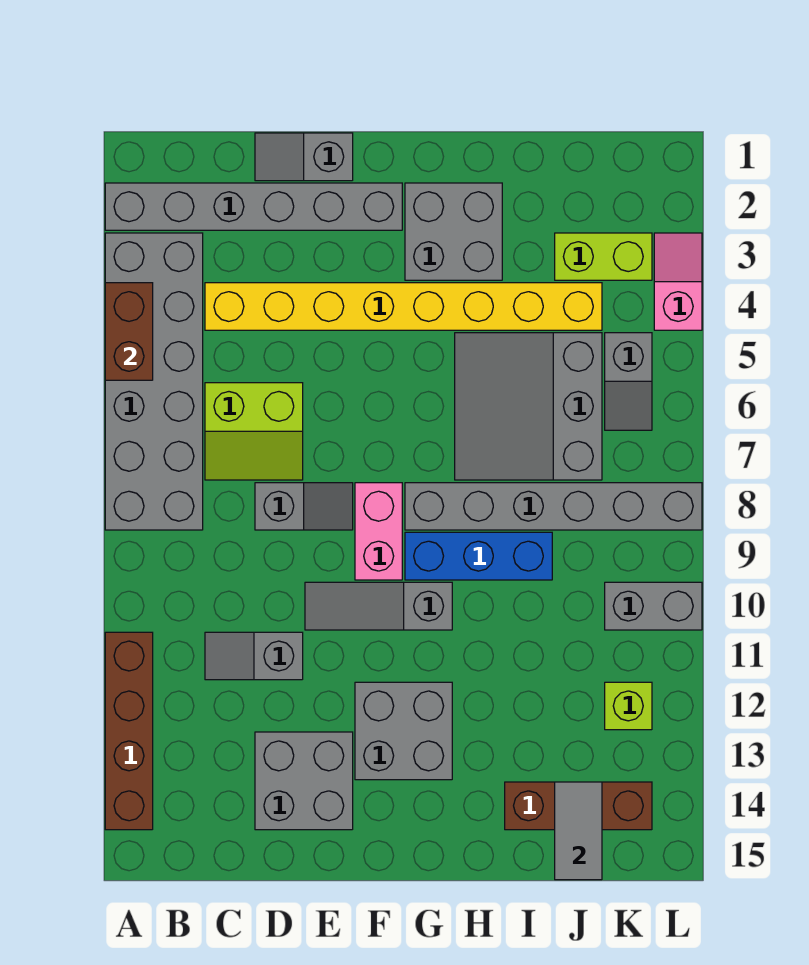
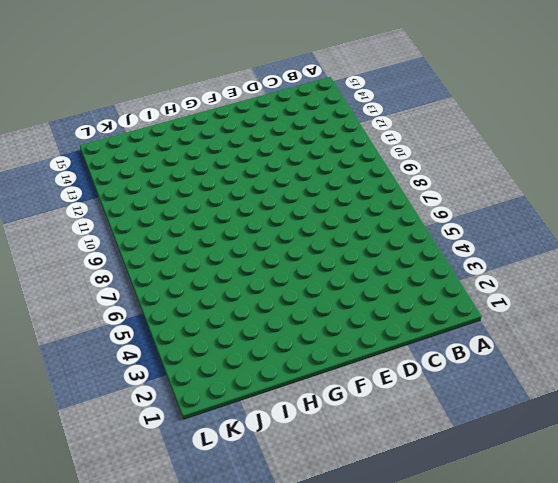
none -> grey brick A2:F2 level 1
none -> grey brick A3:B8 level 1
none -> brown brick A11:A14 level 1

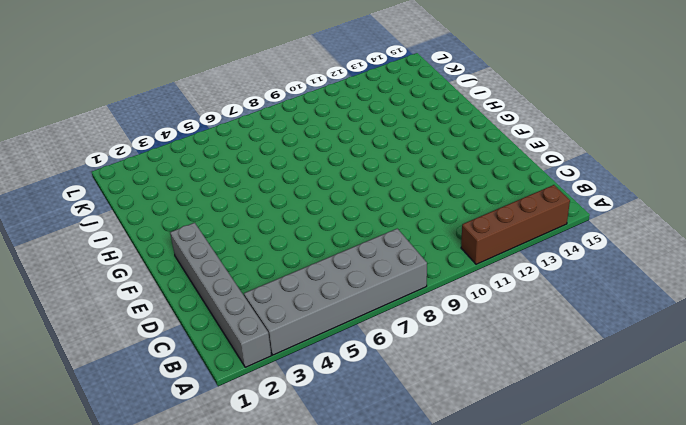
none -> yellow brick C4:J4 level 1
none -> lime slope C6:D7 level 1 top 6
none -> grey slope C11:D11 level 1 top D

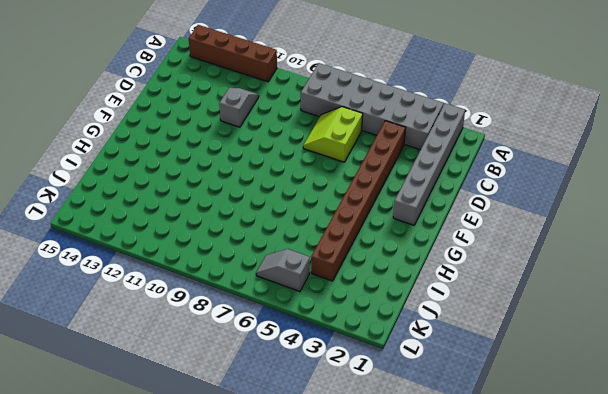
brown brick C4:J4 level 1 -> yellow brick C4:J4 level 1
none -> grey slope D1:E1 level 1 top E
none -> grey slope D8:E8 level 1 top D
none -> grey brick D13:E14 level 1

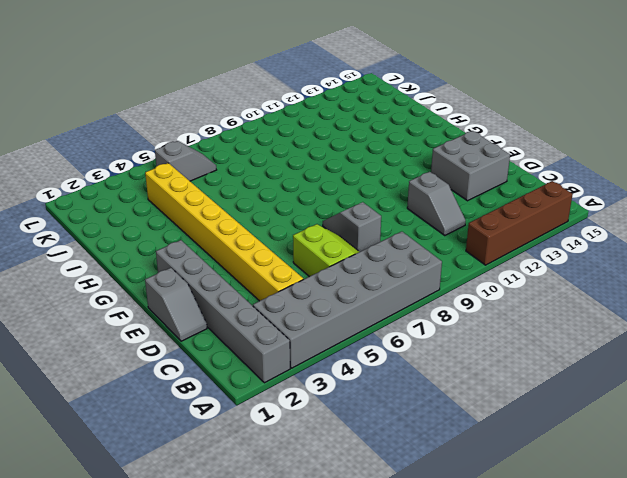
none -> grey slope E10:G10 level 1 top G
none -> pink brick F8:F9 level 1
none -> grey brick F12:G13 level 1

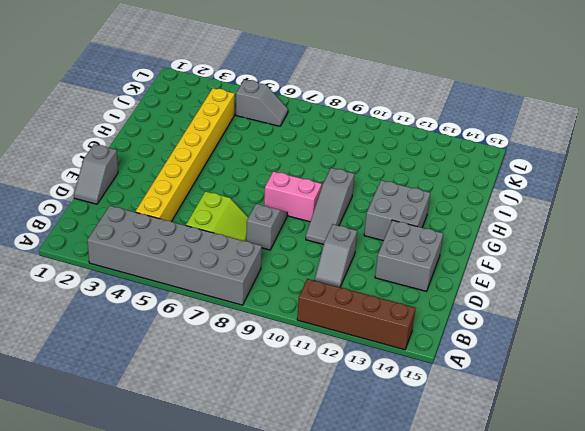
none -> grey brick A2:F2 level 1
none -> grey brick G2:H3 level 1
none -> grey brick G8:L8 level 1

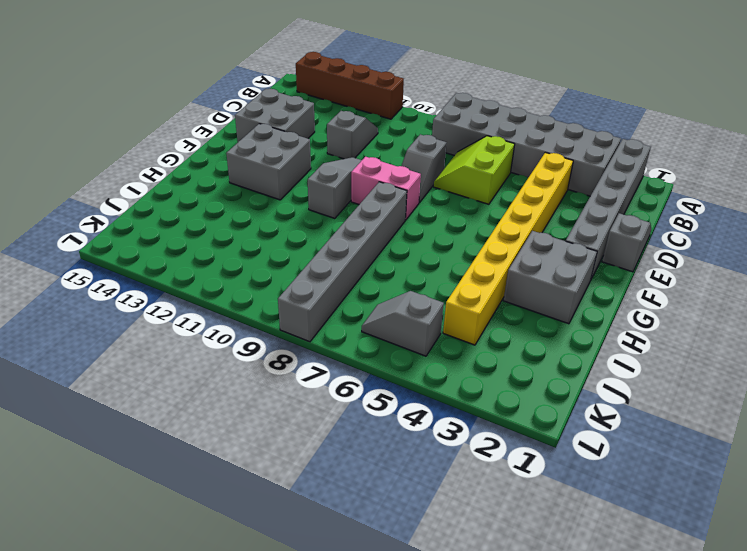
none -> blue brick G9:I9 level 1
none -> grey slope H5:J7 level 1 top J
none -> brown brick I14:K14 level 1

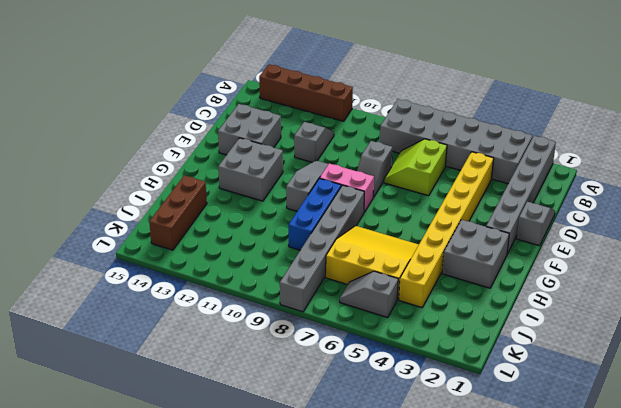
yellow slope H5:J7 level 1 top J -> grey slope H5:J7 level 1 top J
none -> lime brick J3:K3 level 1
none -> grey brick K10:L10 level 1
none -> lime brick K12 level 1

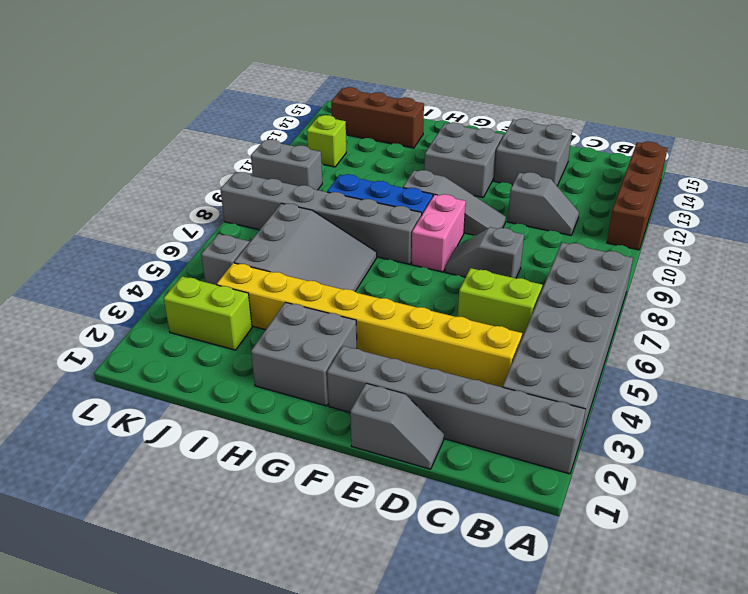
none -> pink slope L3:L4 level 1 top 4
none -> brown brick A4:A5 level 2
none -> grey tile J14:J15 level 2

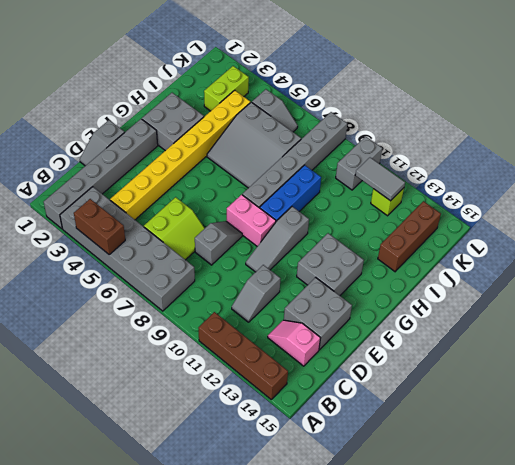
pink slope C13:C14 level 1 top 14 -> pink slope L3:L4 level 1 top 4
grey tile K11:K12 level 2 -> grey tile J14:J15 level 2

